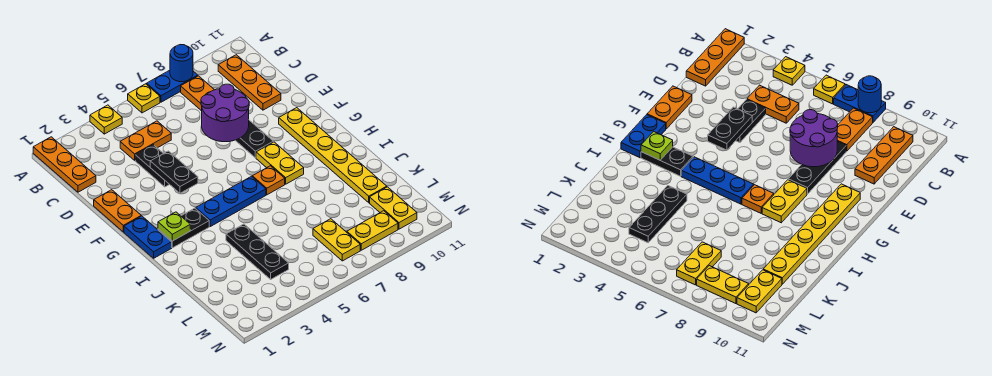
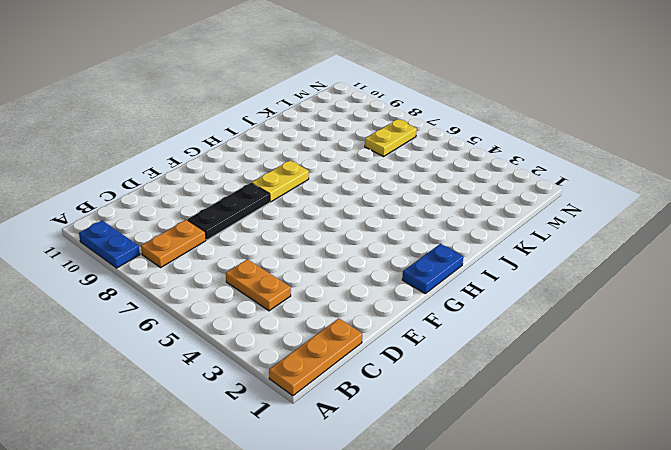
blue plate A9:A10 level 1 -> blue plate A7:A8 level 1
none -> yellow plate A4 level 1
none -> yellow plate A6 level 1
none -> orange plate B10:D10 level 1

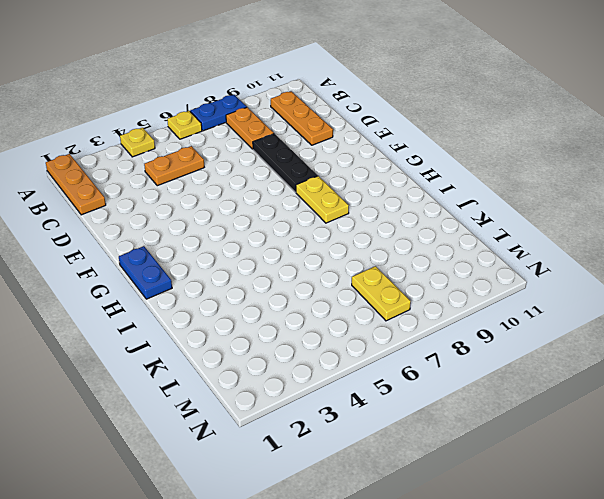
none -> black plate D4:E4 level 1
none -> orange plate E1:F1 level 1
none -> yellow plate F10:K10 level 1

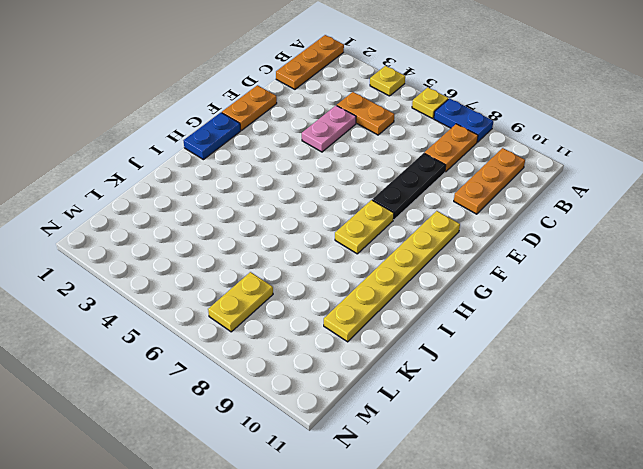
pink plate D4:E4 level 1 -> black plate D4:E4 level 1
none -> black plate H2:H3 level 1
none -> blue plate H4:H6 level 1
none -> orange plate H7 level 1

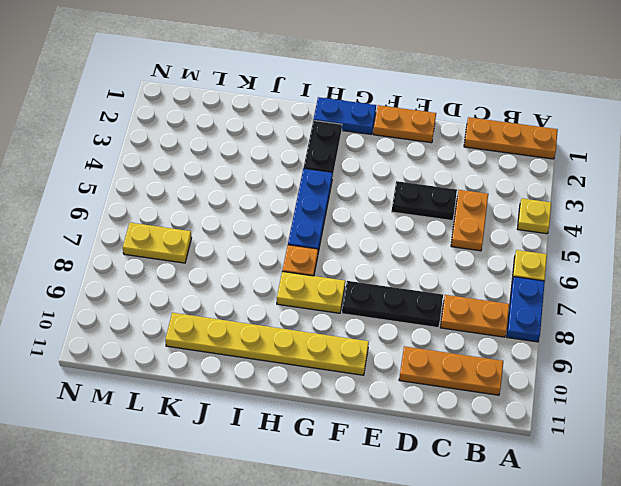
none -> black plate J4:L4 level 1
none -> yellow plate L10:M10 level 1
none -> yellow plate M8:M9 level 1

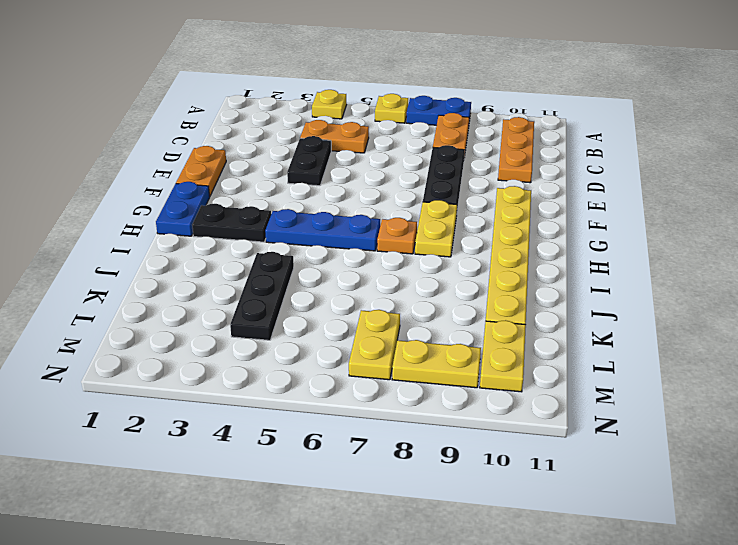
none -> orange plate A1:C1 level 1
none -> blue round brick A8 level 2
none -> purple round brick D7:E8 level 2

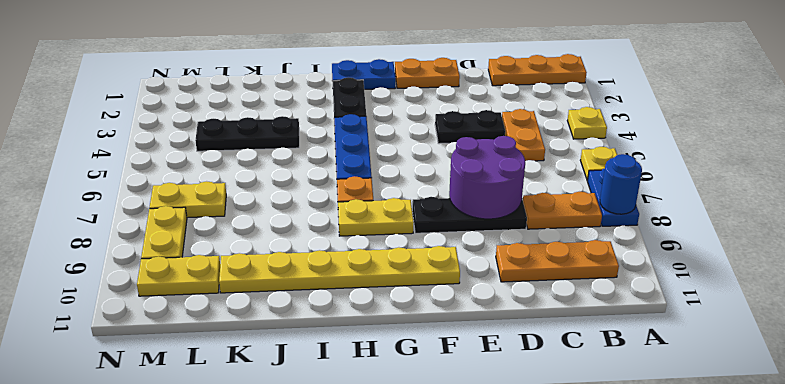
none -> black plate E4:F4 level 2
none -> lime plate H2 level 2

